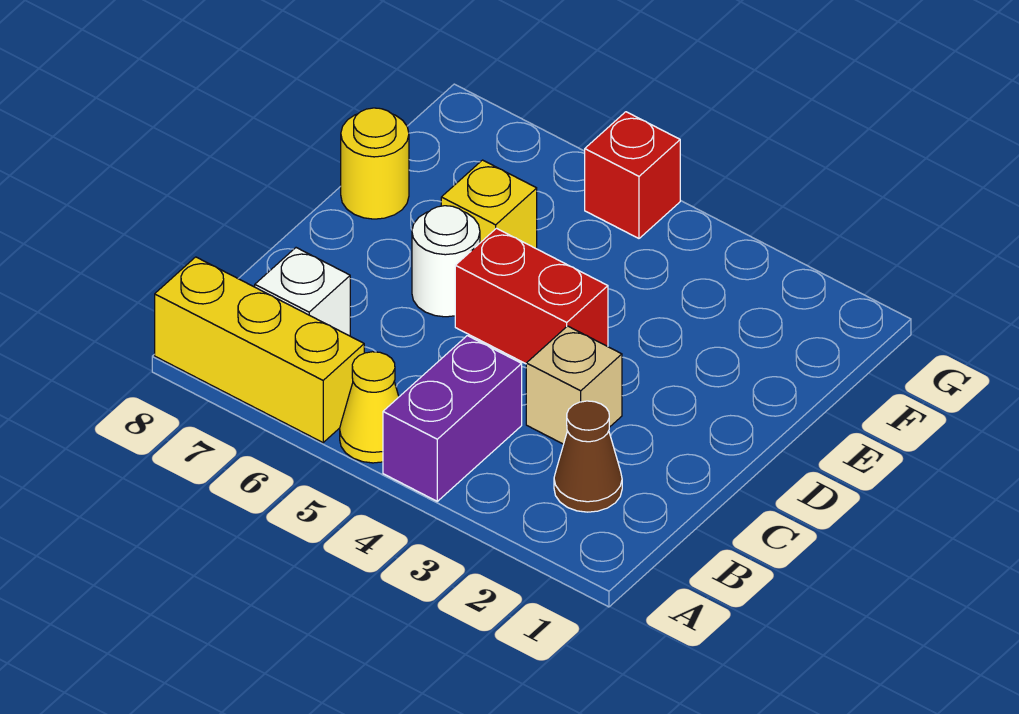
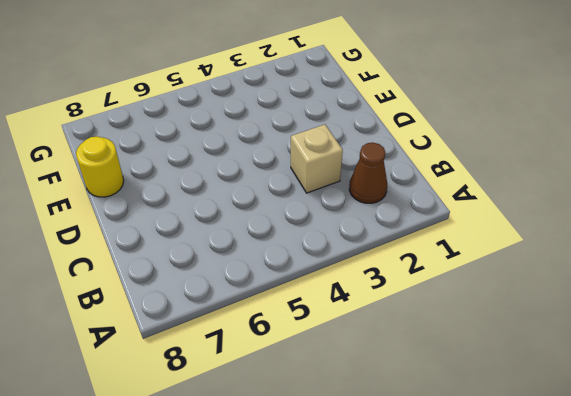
none -> purple brick A4:B4 level 1
none -> yellow cone A5 level 1

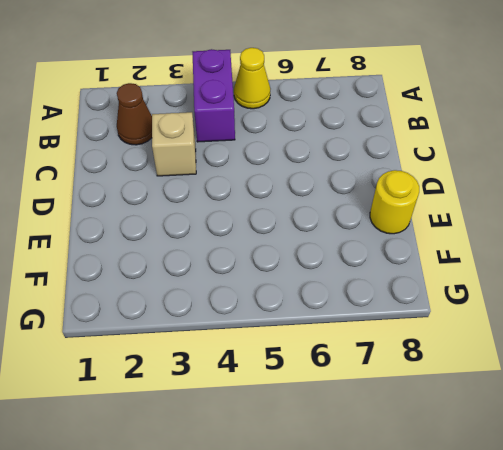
none -> yellow brick A6:A8 level 1
none -> white brick B7 level 1

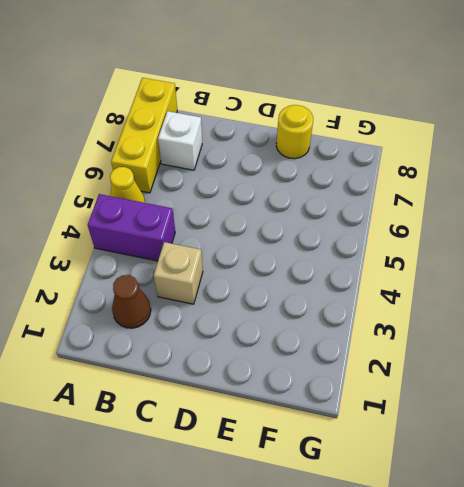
none -> red brick D4:D5 level 1
none -> white round brick D6 level 1

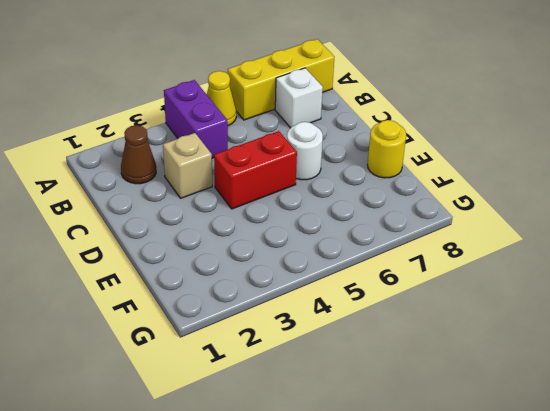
none -> yellow brick E6 level 1
none -> red brick G5 level 1

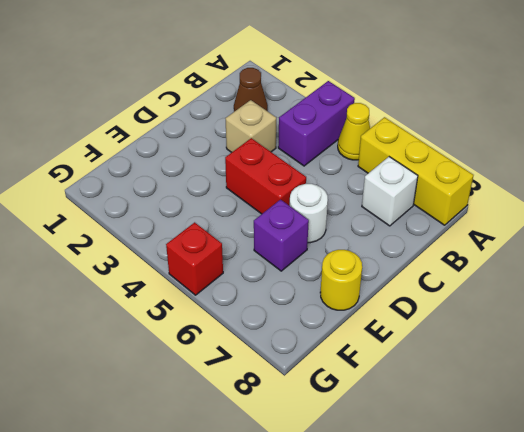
purple brick E6 level 1 -> yellow brick E6 level 1

